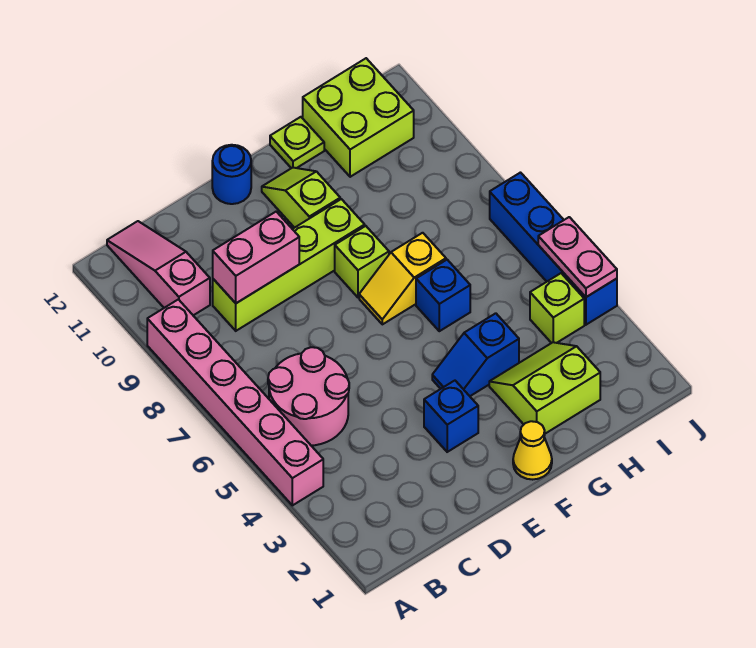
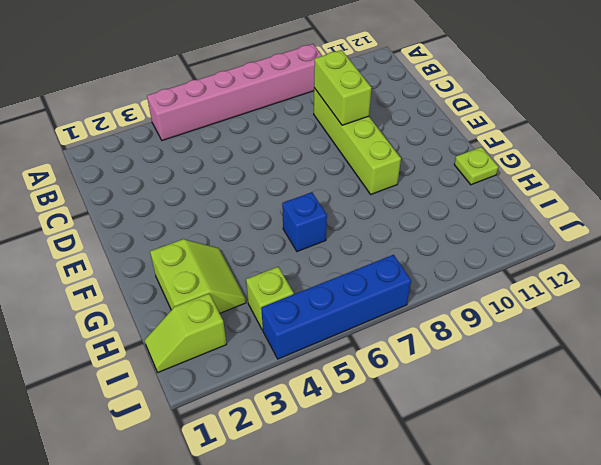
lime brick C9:D9 level 2 -> pink brick C9:D9 level 2
lime slope I1:I2 level 1 top 2 -> lime slope F10:F11 level 1 top 10
none -> pink round brick B5:C6 level 1
none -> pink slope B10:B12 level 1 top 10
none -> blue brick E3 level 1

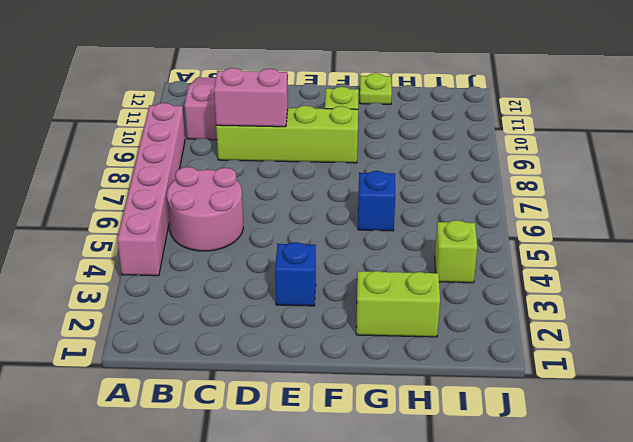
none -> blue round brick E12 level 1
none -> yellow cone F1 level 1
none -> blue slope F4:G4 level 1 top G

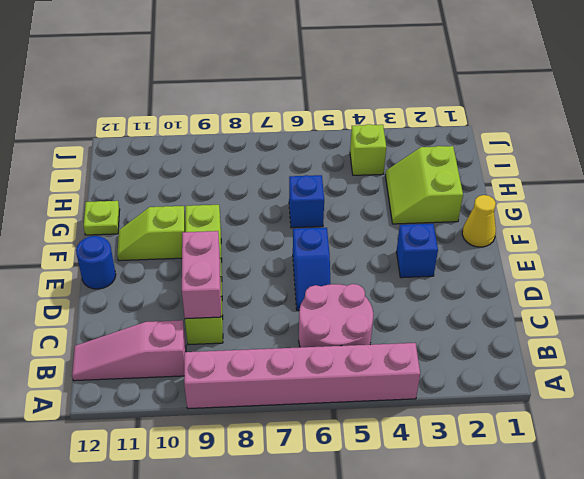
blue slope D6:E6 level 1 top E -> blue slope F4:G4 level 1 top G
none -> yellow slope F7:G7 level 1 top G
none -> lime brick F8 level 1
none -> lime brick H11:I12 level 1

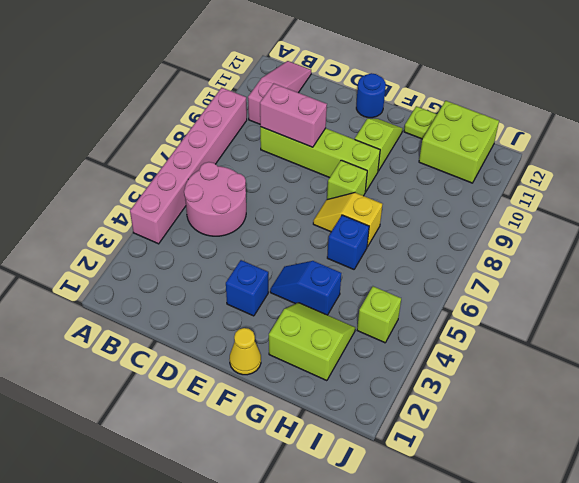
none -> blue brick J4:J7 level 1
none -> pink plate J4:J5 level 2

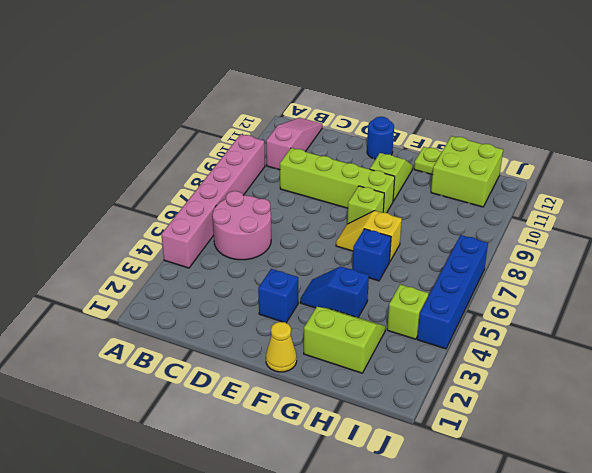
none -> pink brick C9:D9 level 2
none -> pink plate J4:J5 level 2

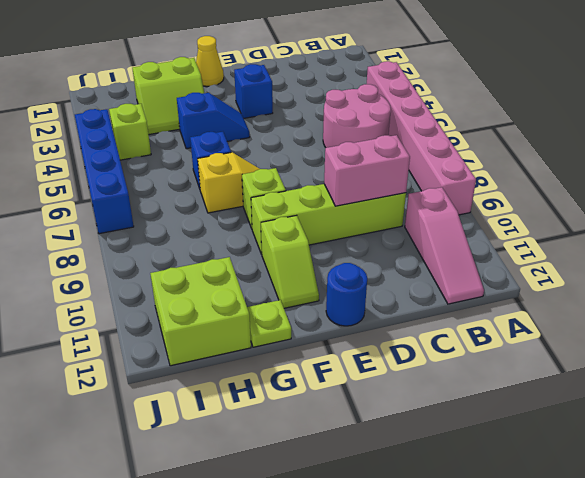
none -> pink plate J4:J5 level 2

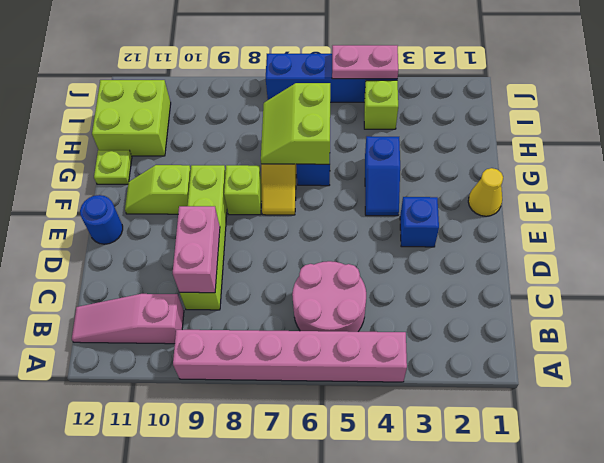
lime slope G6:H7 level 2 top 6 -> lime slope G2:H3 level 1 top 2

